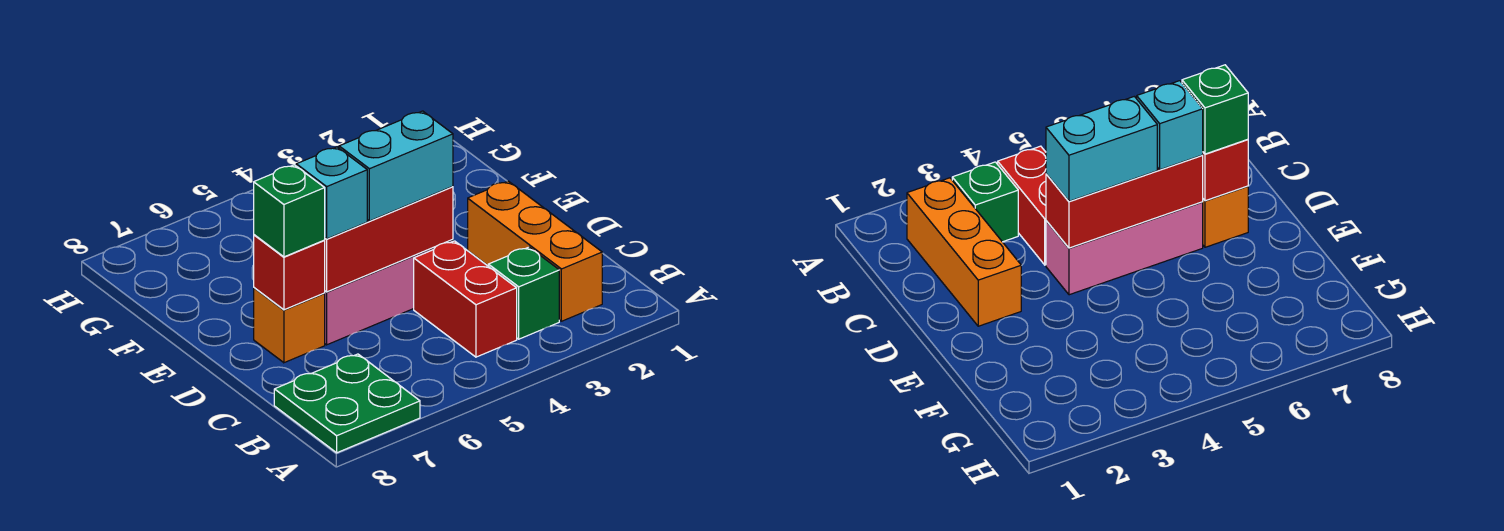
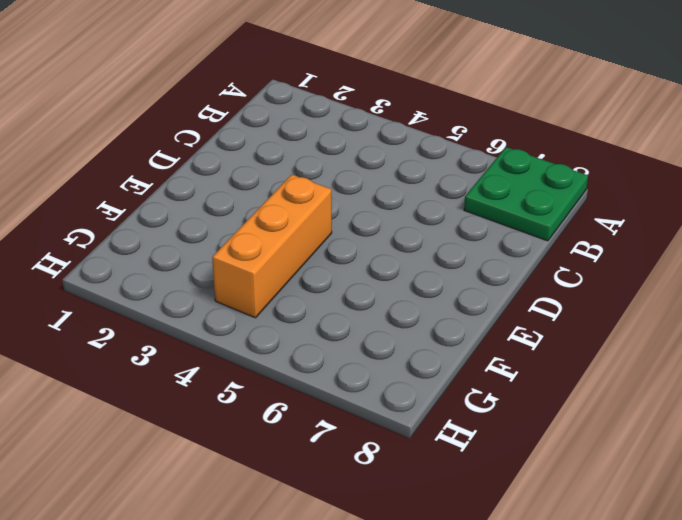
orange brick E4:G4 level 1 -> orange brick B2:D2 level 1
none -> green brick B3 level 1
none -> red brick B4:C4 level 1

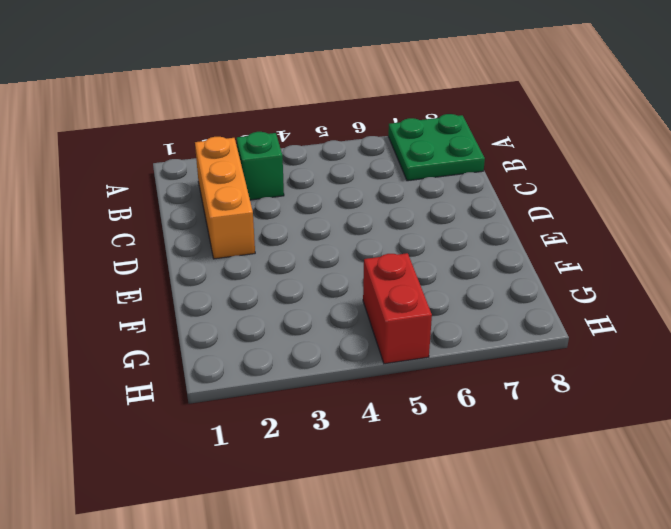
red brick G5:H5 level 1 -> red brick B4:C4 level 1
none -> pink brick D4:D6 level 1
none -> orange brick D7 level 1

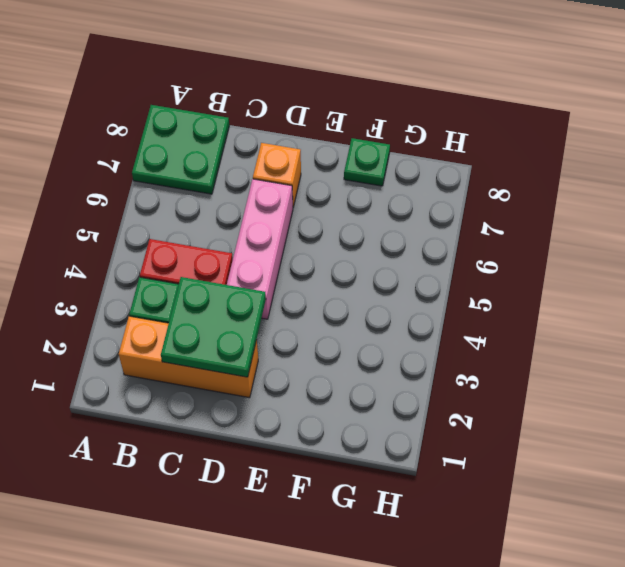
green plate C2:D3 level 2 -> none
green plate F8 level 1 -> none
none -> red brick D4:D6 level 2
none -> red brick D7 level 2

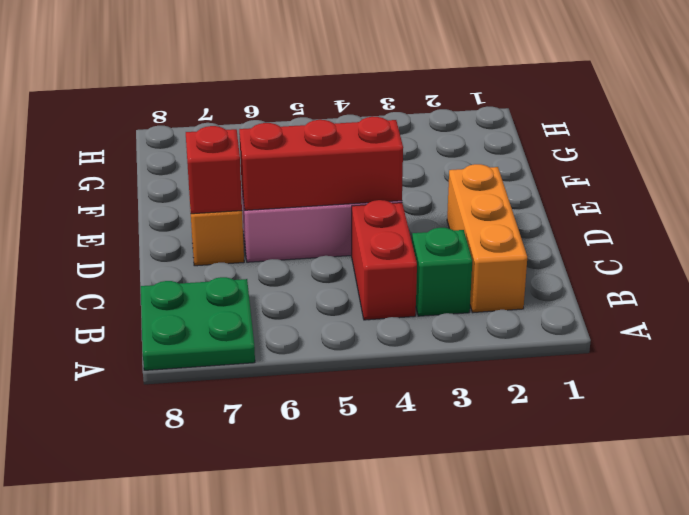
none -> cyan brick D4:D5 level 3
none -> cyan brick D6 level 3

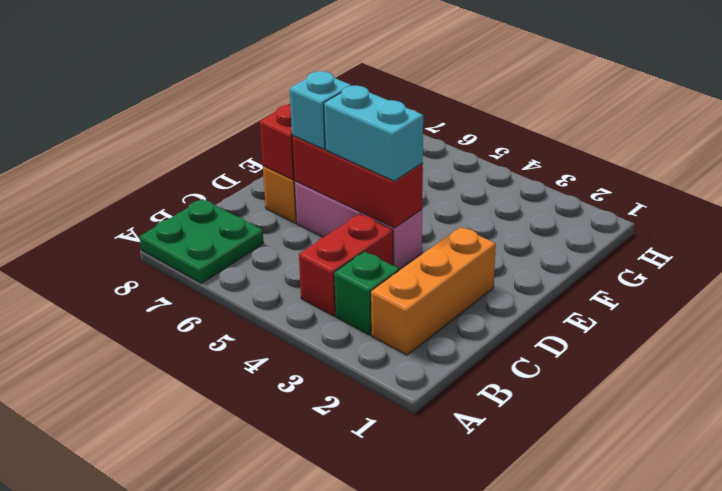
none -> green brick D7 level 3

